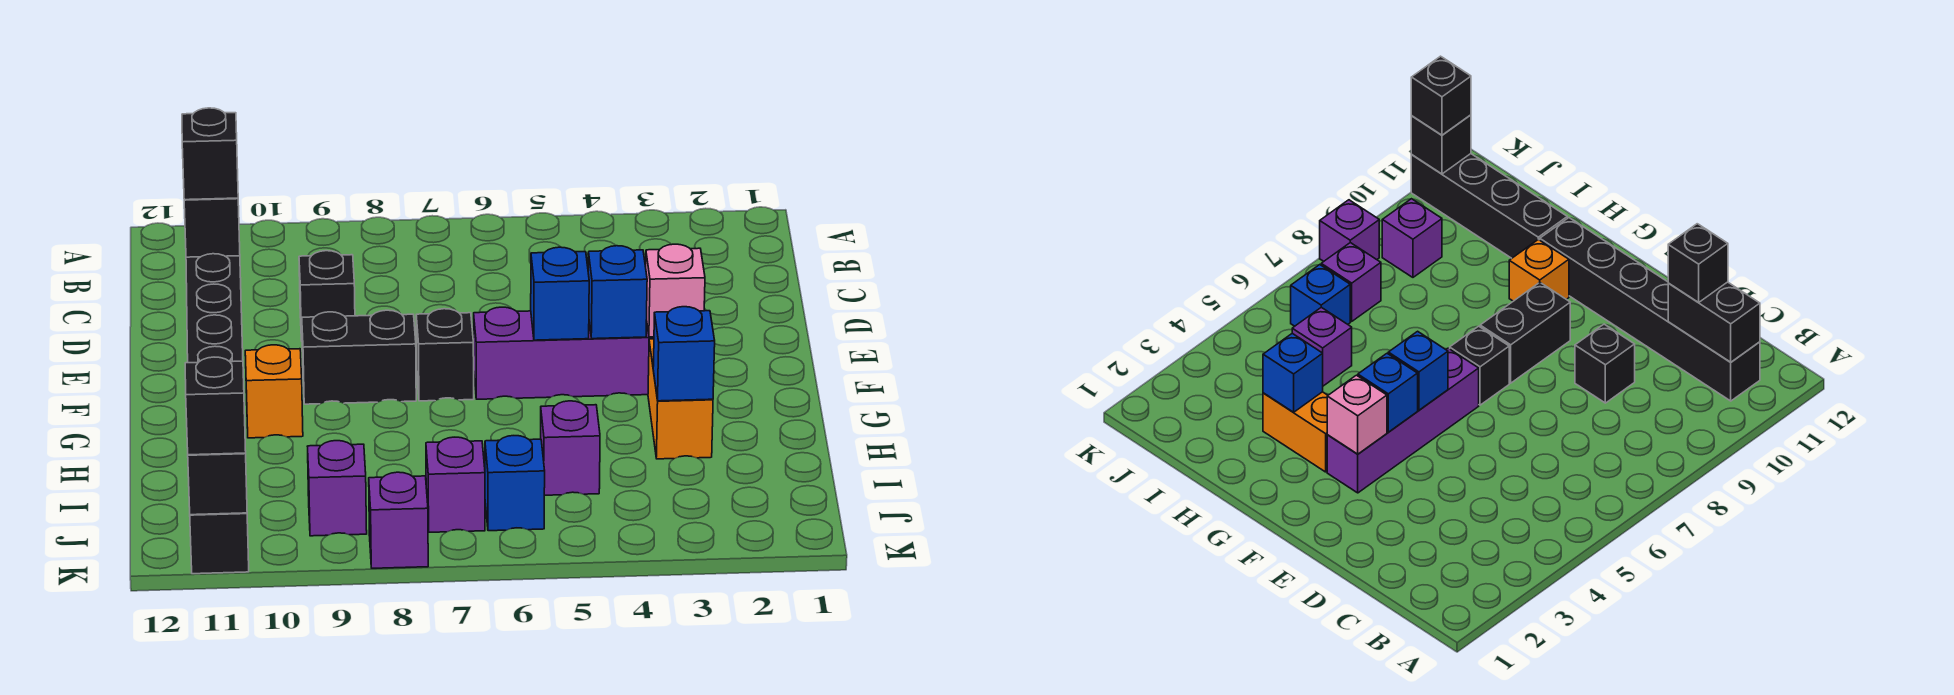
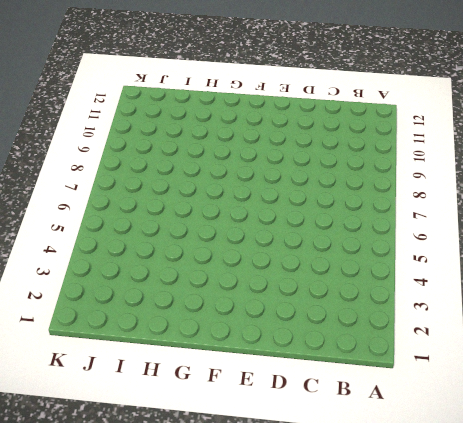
none -> black brick B11:G11 level 1
none -> black brick D9 level 1
none -> purple brick F3:F6 level 1

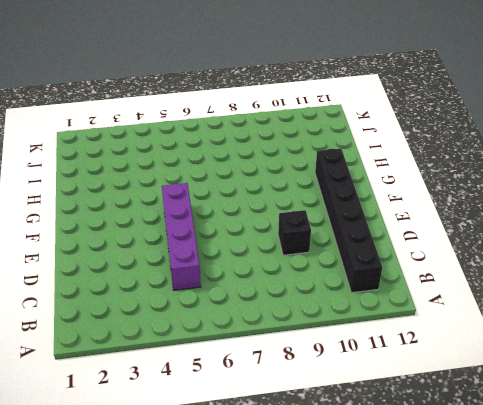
purple brick C5:F5 level 1 -> purple brick F3:F6 level 1
none -> black brick F7 level 1
none -> black brick F8:F9 level 1
none -> orange brick G3:H3 level 1

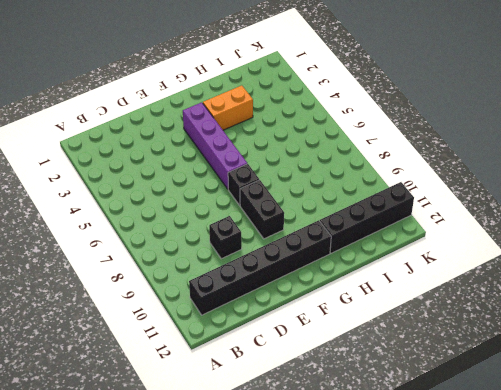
none -> orange brick G10 level 1
none -> purple brick I5 level 1
none -> blue brick J6 level 1

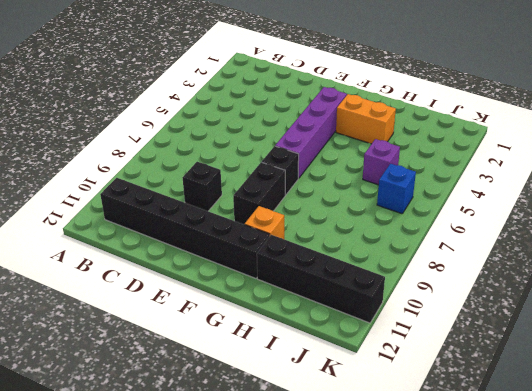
none -> purple brick J7 level 1
none -> purple brick J9 level 1
none -> purple brick K8 level 1

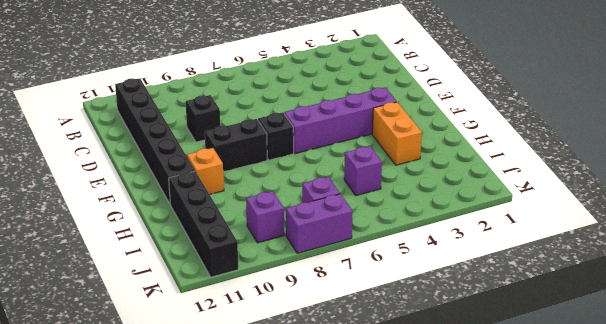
purple brick K7:K8 level 1 -> purple brick K8 level 1
none -> blue brick J6 level 1
none -> black brick B11:C11 level 2
none -> pink brick F3 level 2

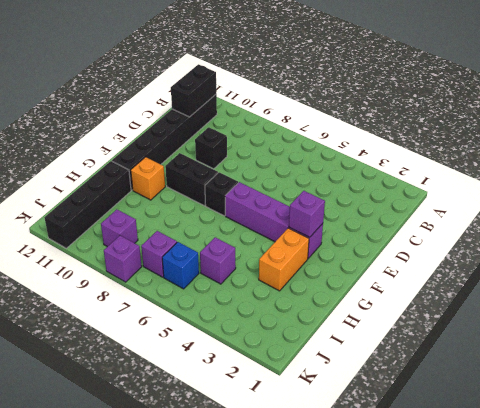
purple brick F3 level 2 -> pink brick F3 level 2
none -> blue brick F4 level 2
none -> blue brick F5 level 2
none -> blue brick H3 level 2

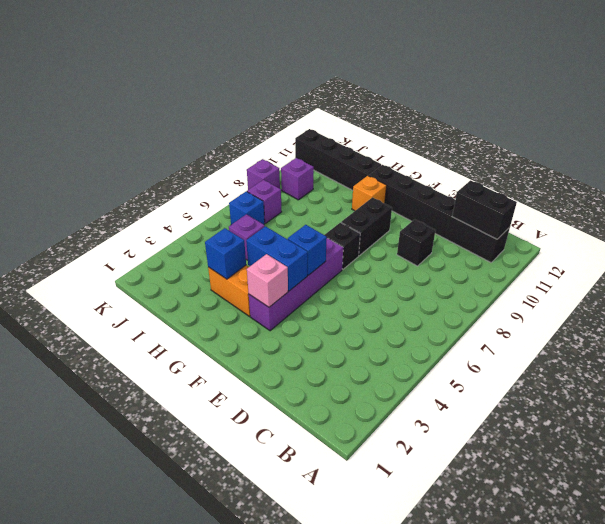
blue brick F4:G4 level 2 -> blue brick F4 level 2
none -> black brick K11 level 2
none -> black brick C11 level 3
none -> black brick K11 level 3

